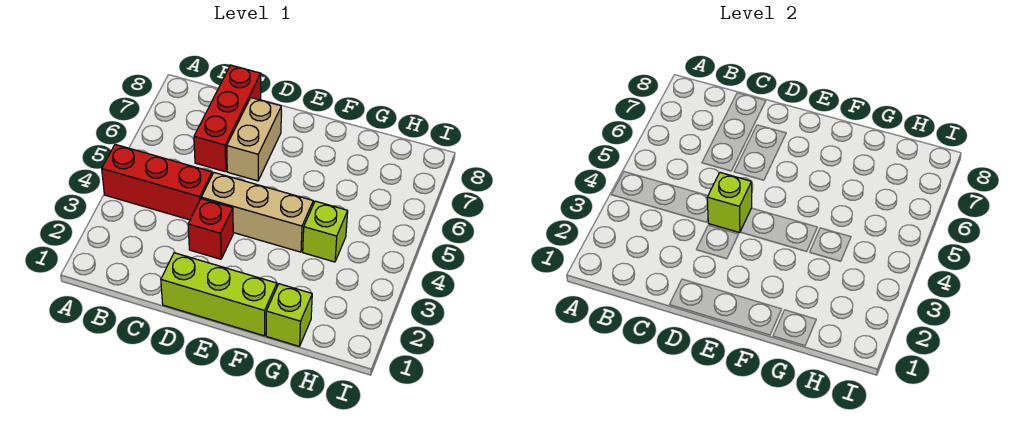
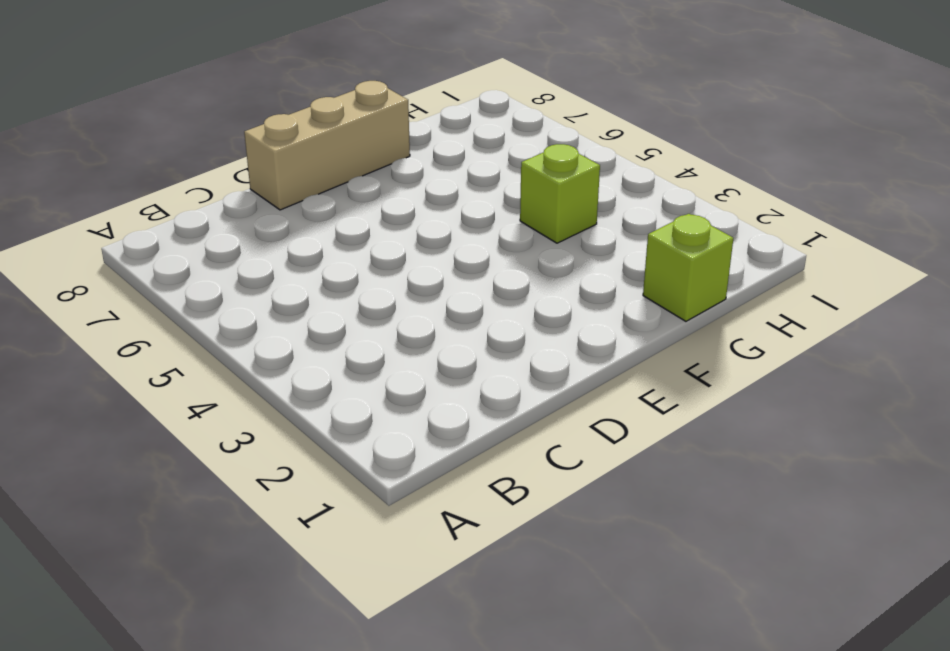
tan brick D8:F8 level 1 -> tan brick D4:F4 level 1
none -> red brick A4:C4 level 1
none -> red brick C6:C8 level 1

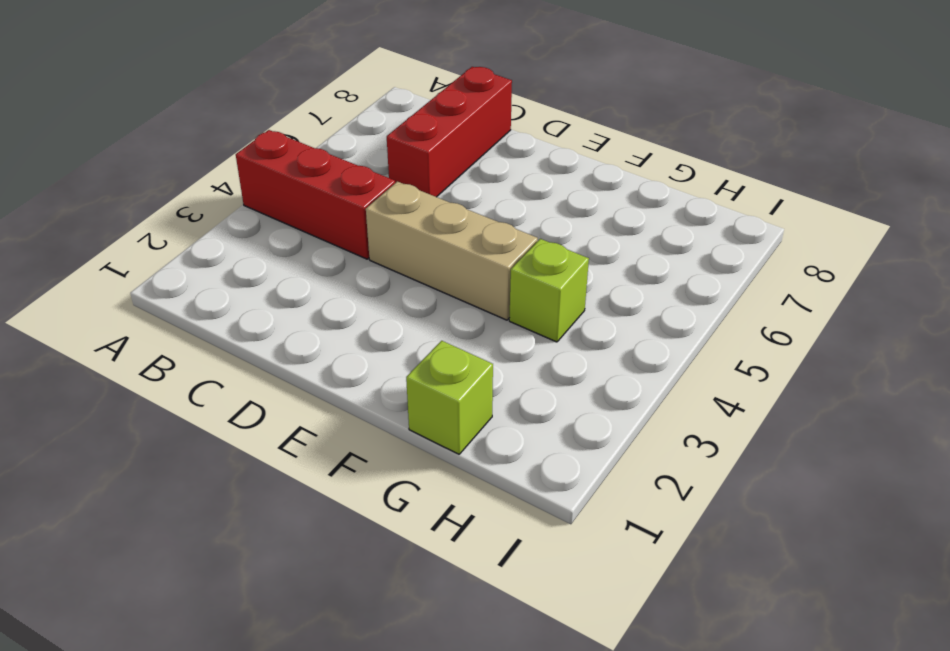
none -> lime brick D1:F1 level 1
none -> red brick D3 level 1

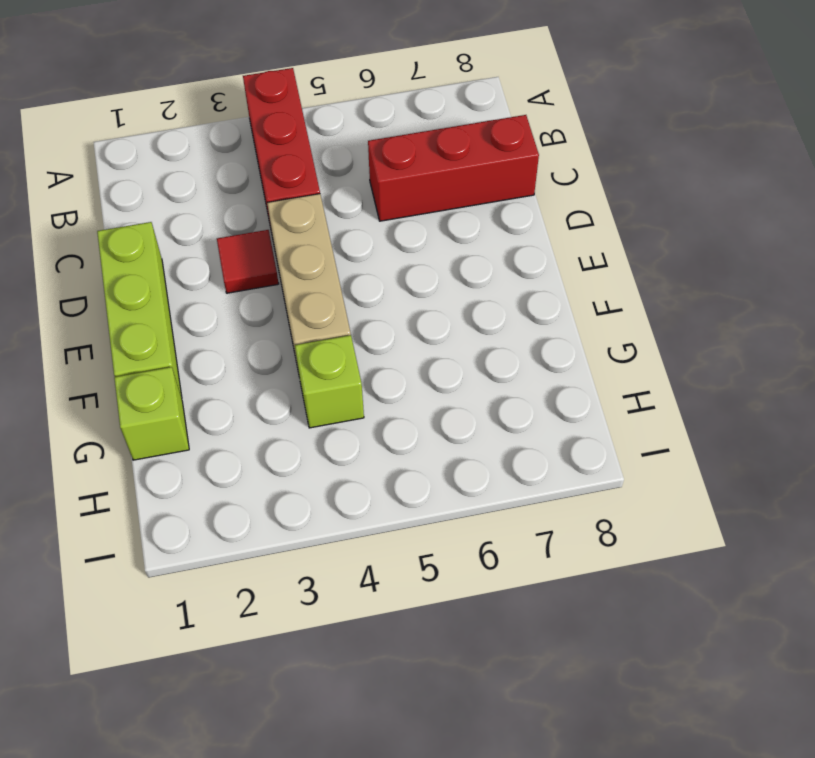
red tile D3 level 1 -> red brick D3 level 1
none -> tan brick D6:D7 level 1
none -> lime brick D4 level 2

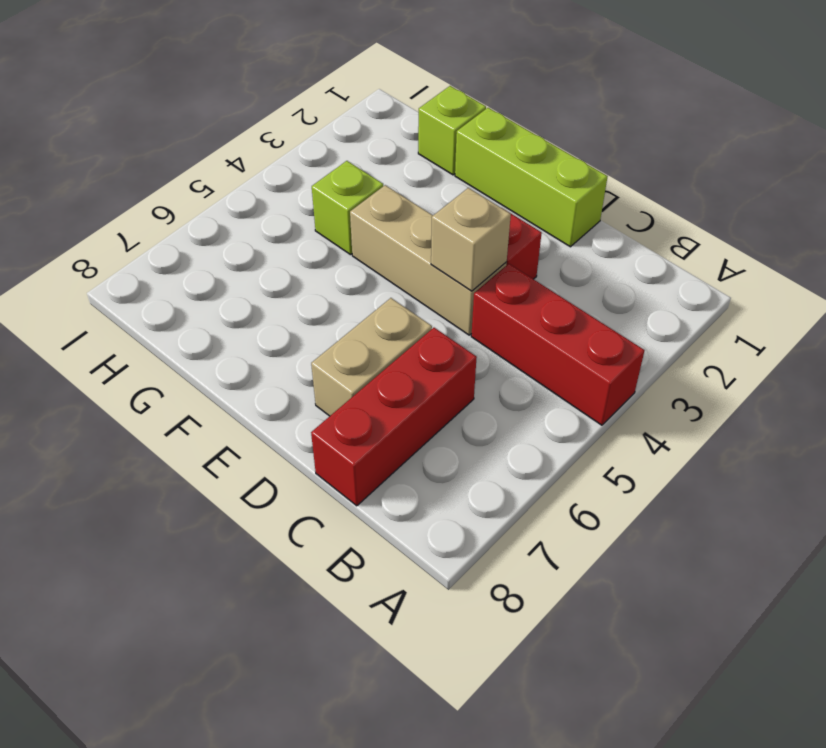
tan brick D4 level 2 -> lime brick D4 level 2

